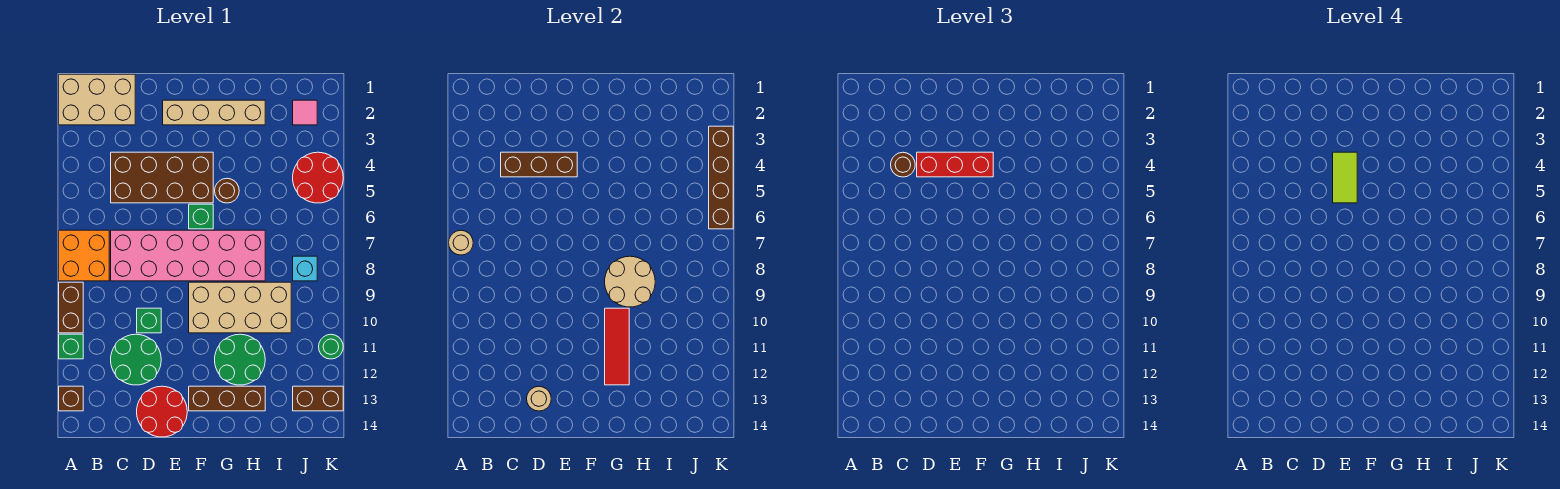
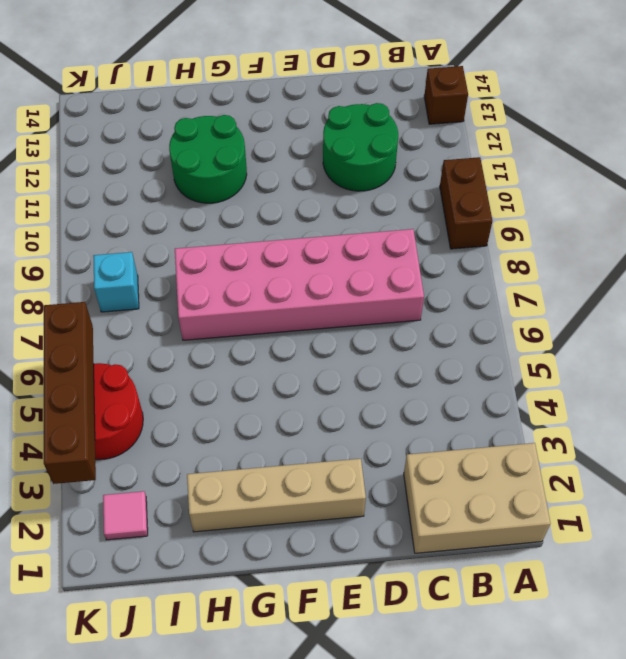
none -> orange brick A7:B8 level 1
none -> green brick A11 level 1
none -> brown brick C4:F5 level 1
none -> green brick D10 level 1

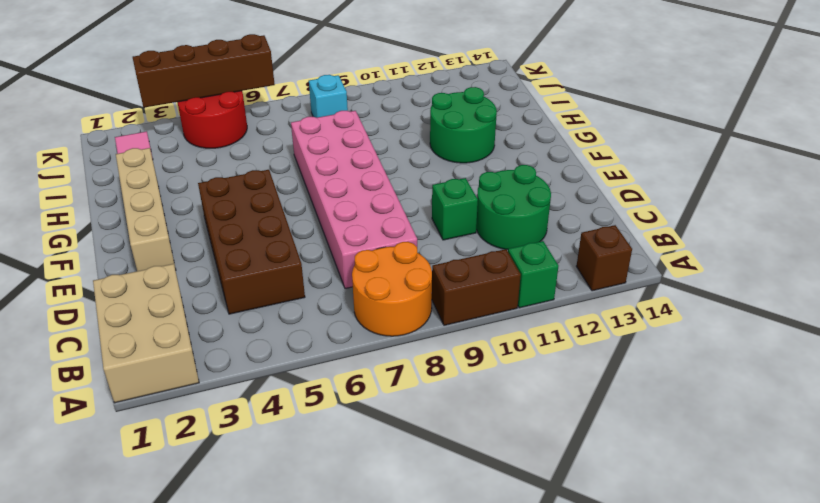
orange round brick A7:B8 level 1 -> orange brick A7:B8 level 1
none -> red round brick D13:E14 level 1
none -> green brick F6 level 1
none -> tan brick F9:I10 level 1
none -> brown brick F13:H13 level 1

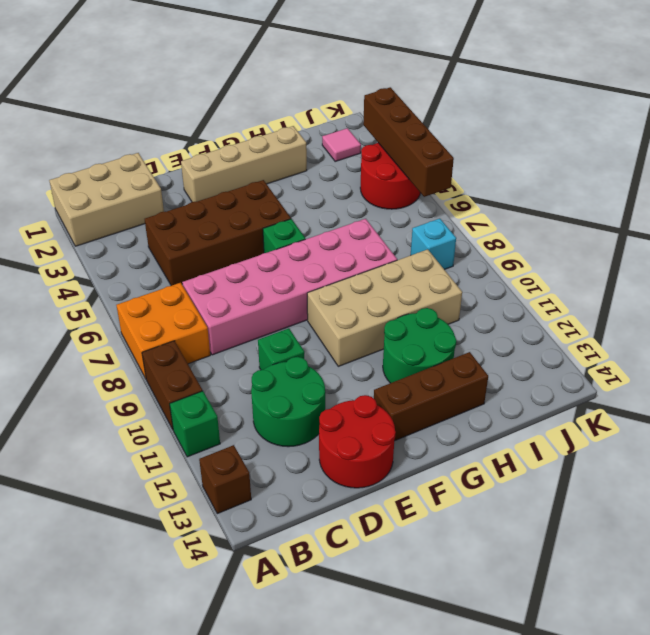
none -> brown round brick G5 level 1
none -> brown brick J13:K13 level 1
none -> green round brick K11 level 1
none -> tan round brick A7 level 2

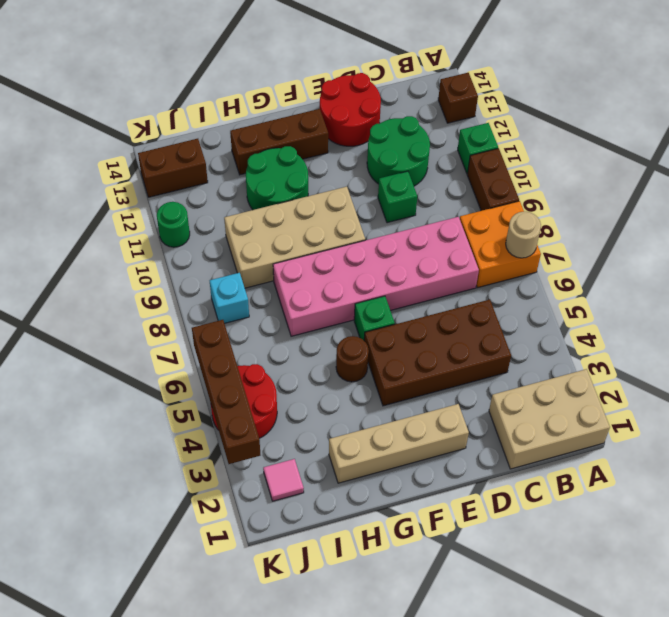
none -> brown brick C4:E4 level 2
none -> tan round brick D13 level 2
none -> tan round brick G8:H9 level 2
none -> red tile G10:G12 level 2

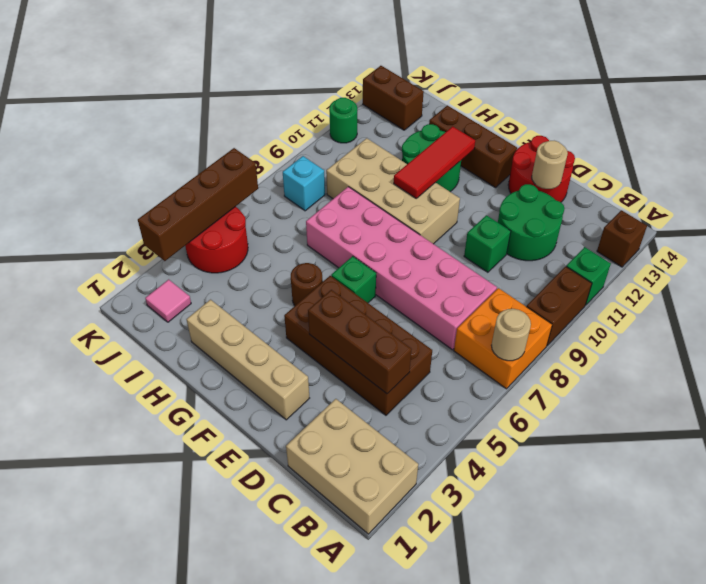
none -> tan round brick G8:H9 level 2
none -> brown round brick C4 level 3
none -> red brick D4:F4 level 3
none -> lime tile E4:E5 level 4

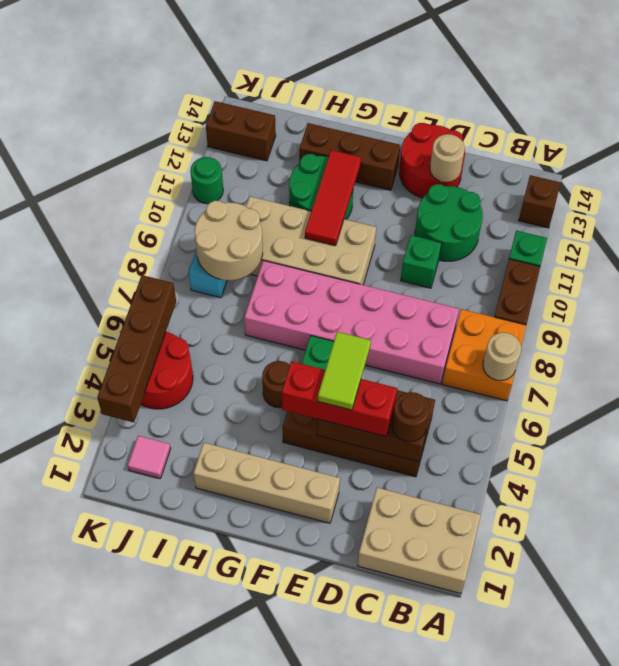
tan round brick I8:J9 level 2 -> tan round brick G8:H9 level 2

